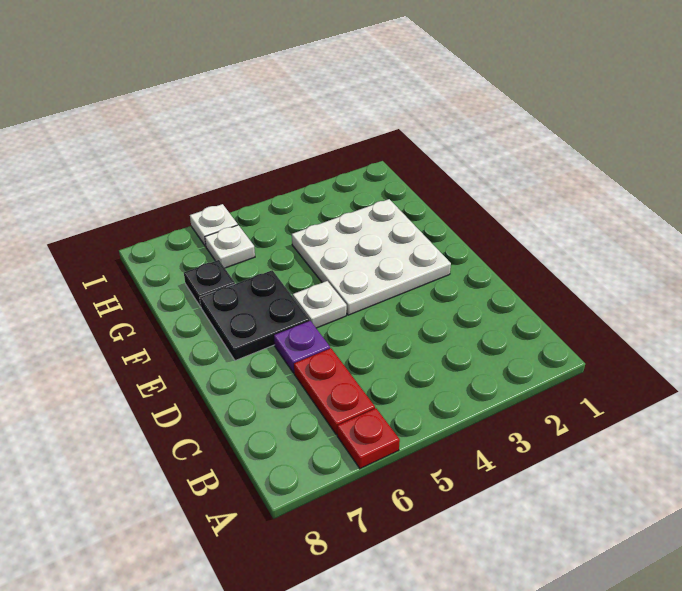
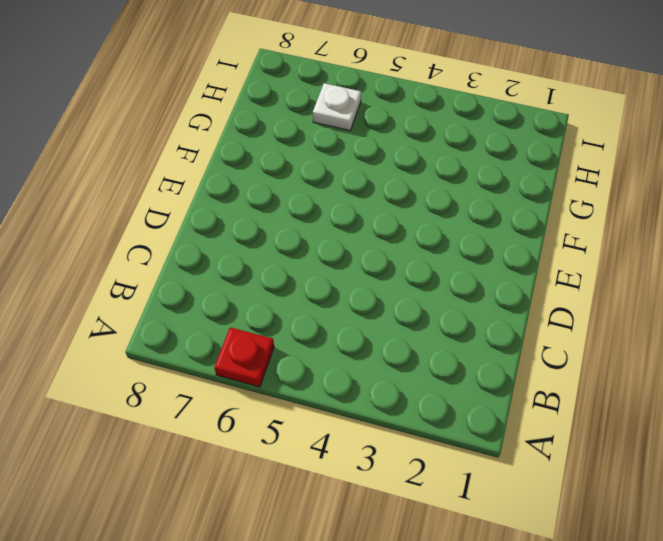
none -> red plate B6:C6 level 1
none -> purple plate D6 level 1

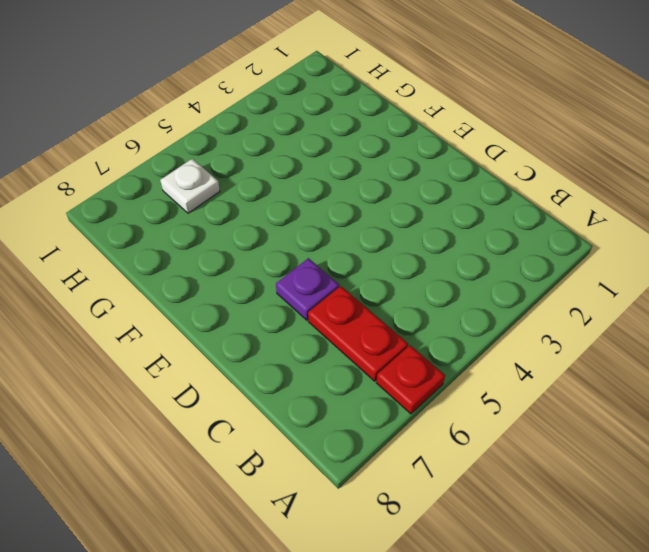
none -> white plate E2:G4 level 1
none -> white plate E5 level 1

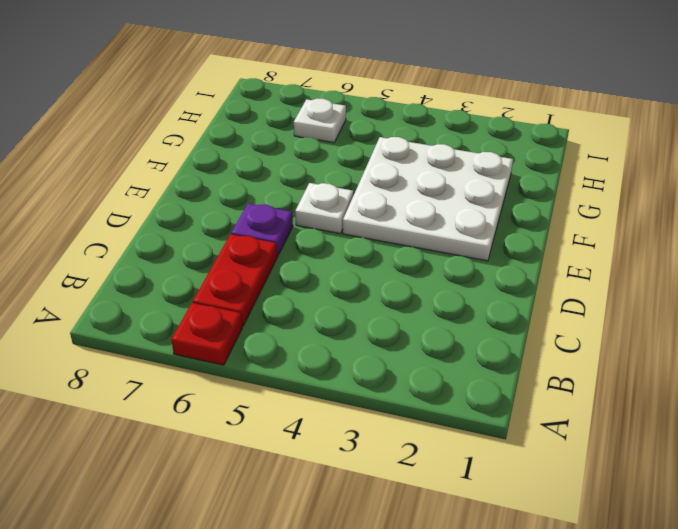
none -> black plate E6:F7 level 1
none -> black plate G7 level 1

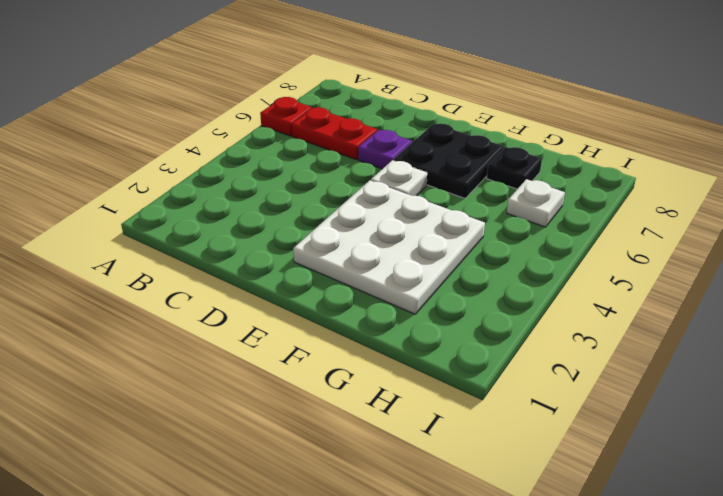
none -> white plate I6 level 1

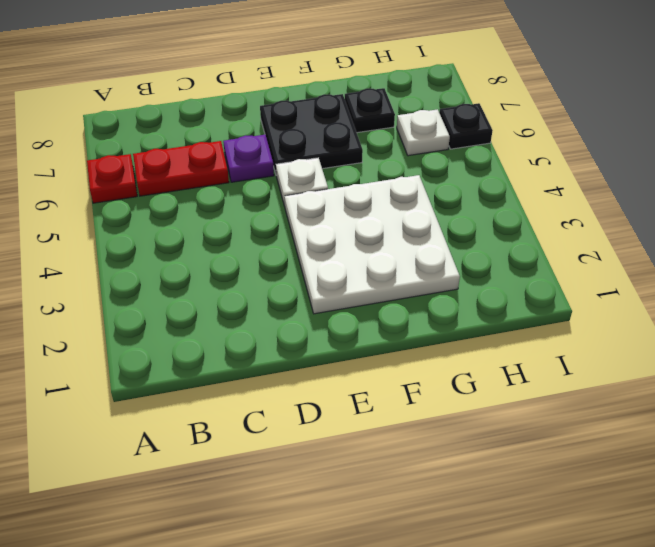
black plate I6 level 1 -> white plate I6 level 1

